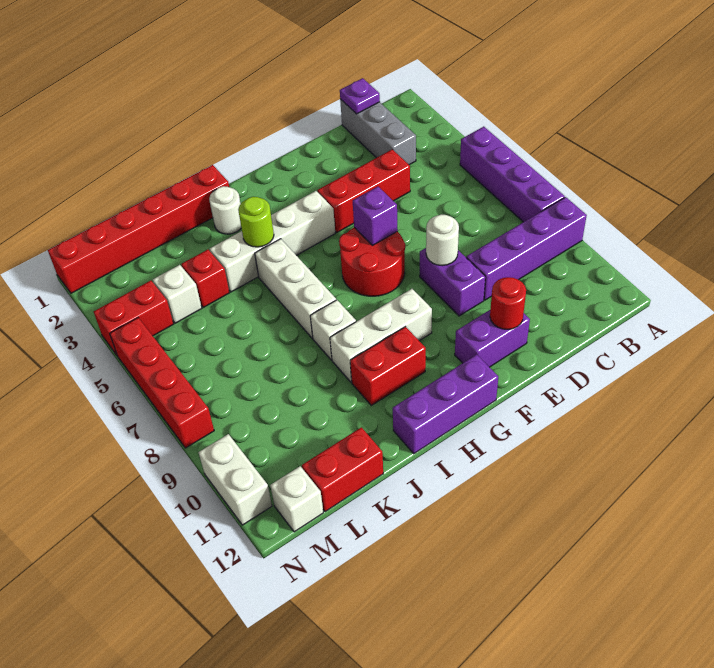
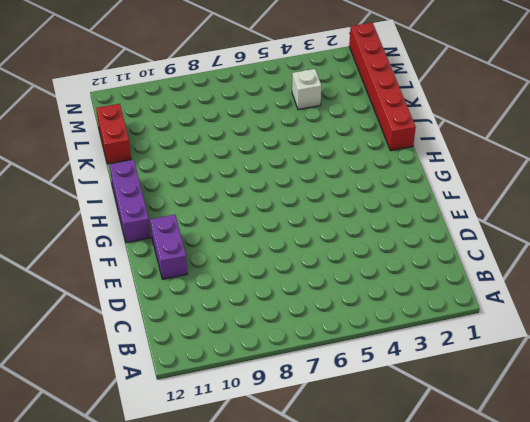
none -> purple brick A5:A8 level 1
none -> purple brick A9:D9 level 1
none -> grey brick C1:C3 level 1

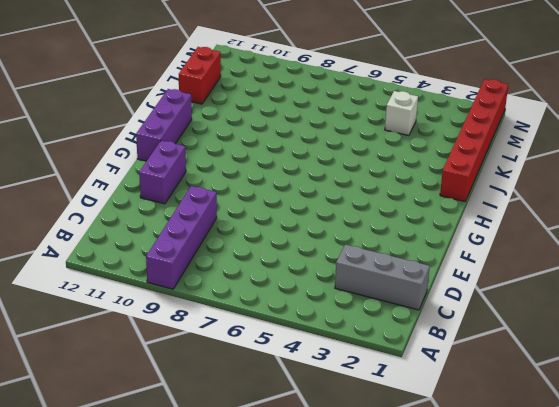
none -> purple brick A5:A8 level 1
none -> red brick D4:F4 level 1
none -> purple brick E8:E9 level 1

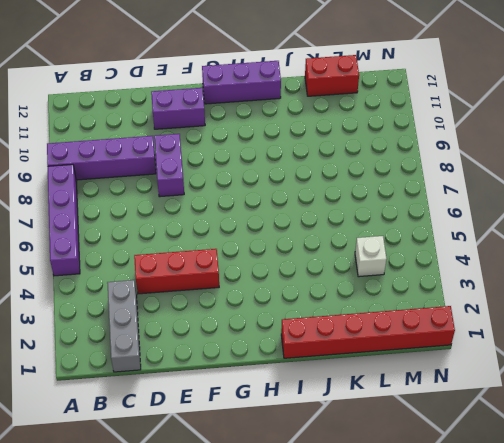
none -> red round brick F6:G7 level 1
none -> white brick G4:J4 level 1
none -> white brick G9:I9 level 1

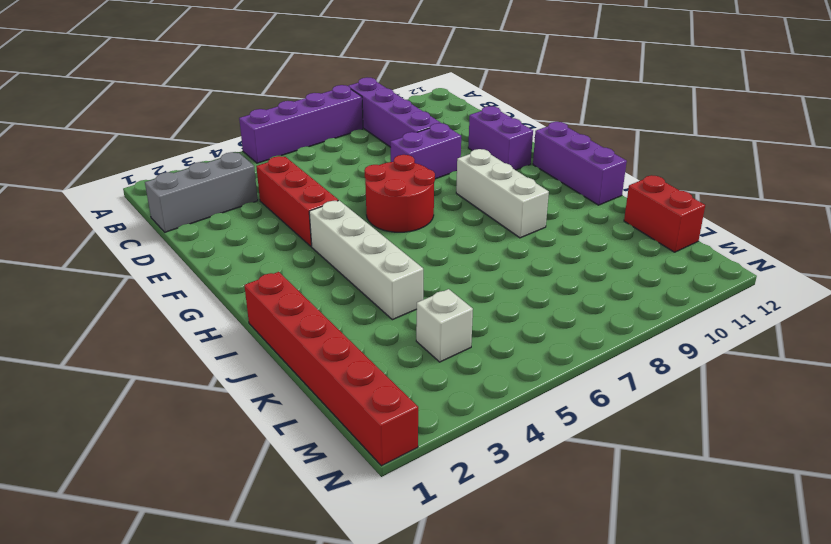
none -> red brick H10:I10 level 1
none -> white round brick I2 level 1
none -> white brick I5:I7 level 1

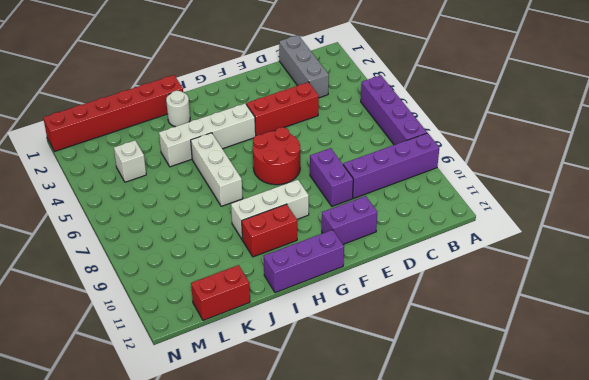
none -> white brick I8 level 1
none -> red brick K4 level 1
none -> red brick M4:N4 level 1

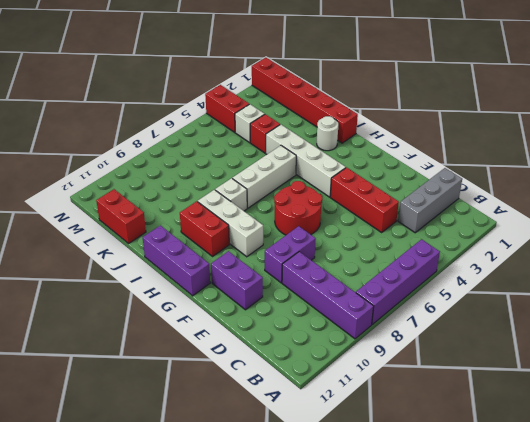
none -> white brick M12 level 1
none -> red brick N5:N8 level 1
none -> white brick N10:N11 level 1

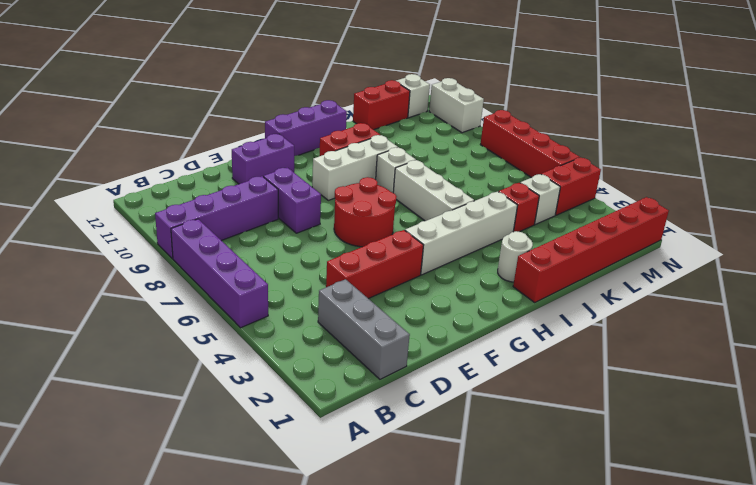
none -> purple plate C1 level 2
none -> white round brick E8 level 2
none -> red round brick E11 level 2

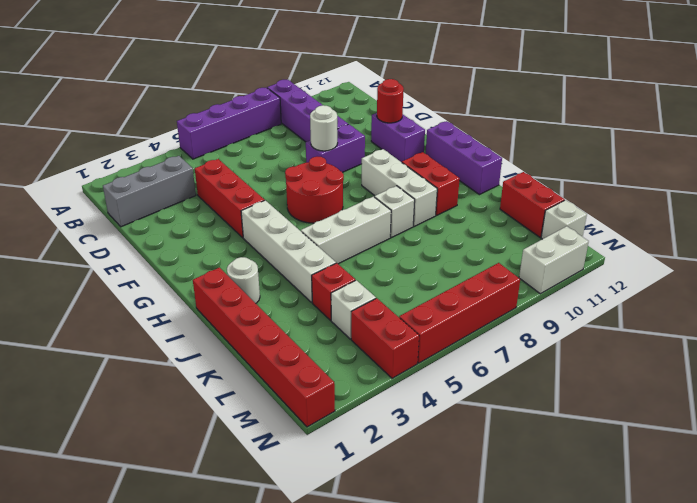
none -> purple plate C1 level 2
none -> purple brick F6 level 2
none -> lime round brick I4 level 2

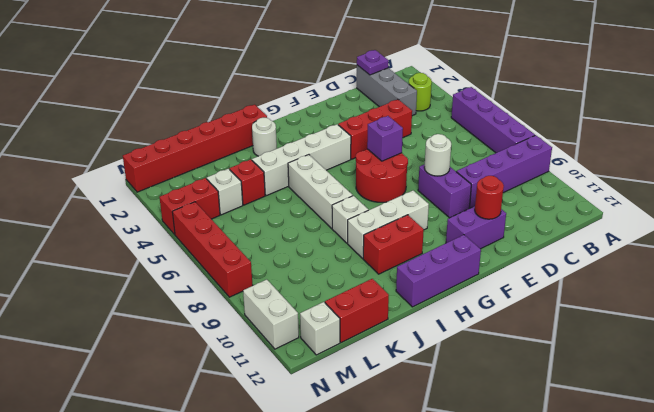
lime round brick B3 level 1 -> lime round brick I4 level 2

